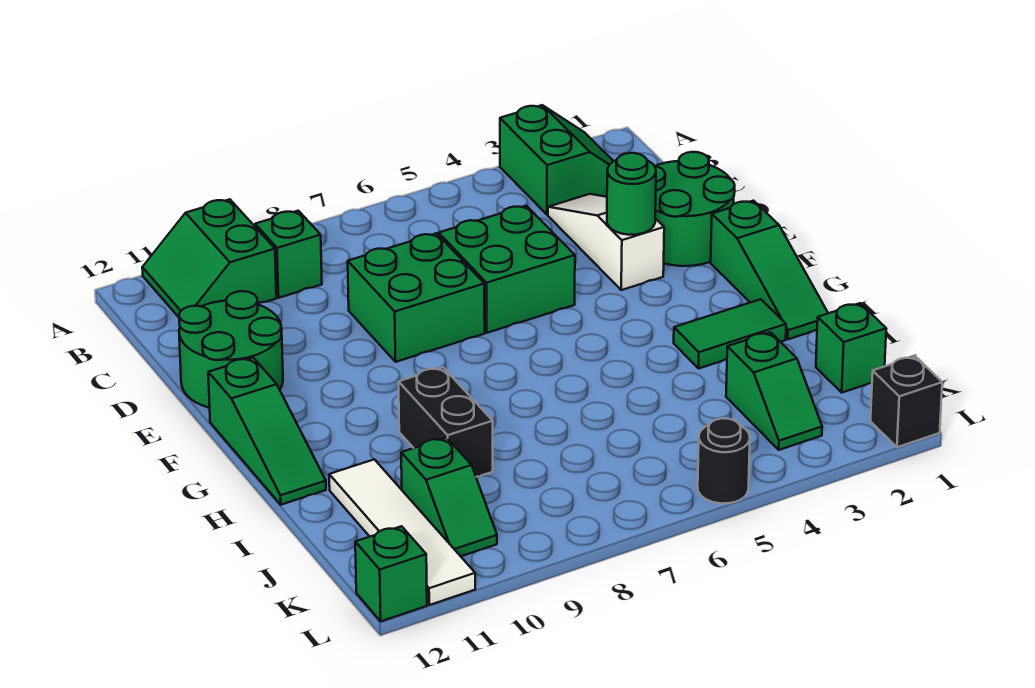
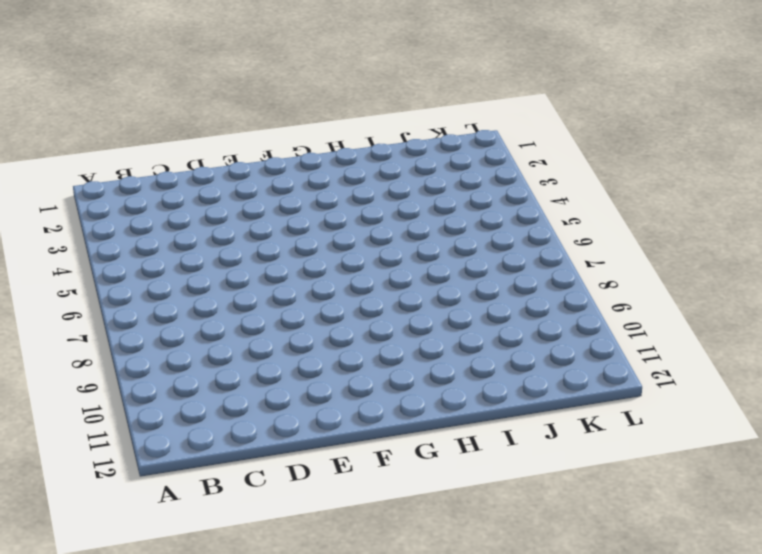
none -> green slope A2:B3 level 1 top 3
none -> green slope A10:B11 level 1 top 10
none -> green brick B9 level 1

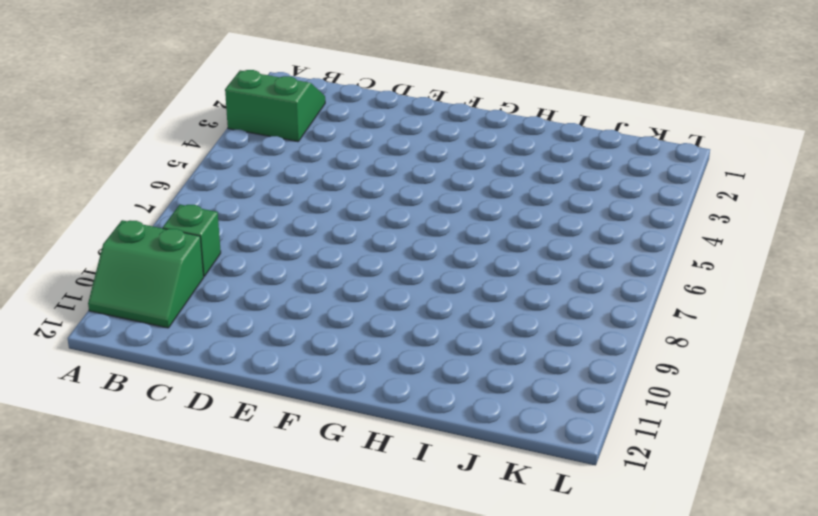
none -> white slope C3:E3 level 1 top E
none -> green round brick D1:E2 level 1
none -> green brick D5:E6 level 1

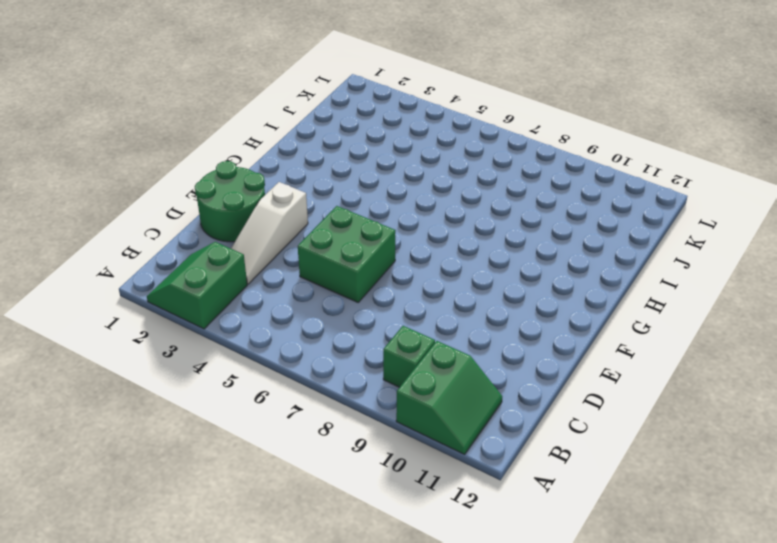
none -> green brick D7:E8 level 1
none -> green round brick D11:E12 level 1
none -> green slope F1:H1 level 1 top F

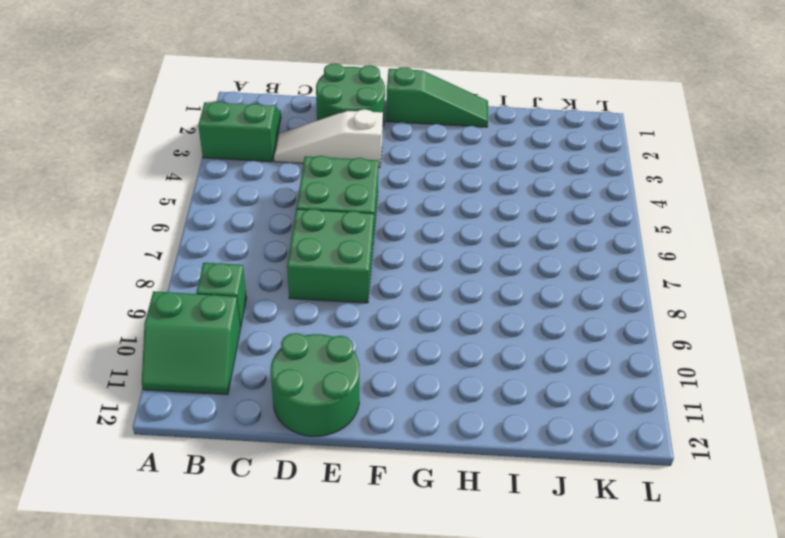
none -> green slope F12:H12 level 1 top F
none -> green tile H2:H3 level 1
none -> black brick H9:I9 level 1

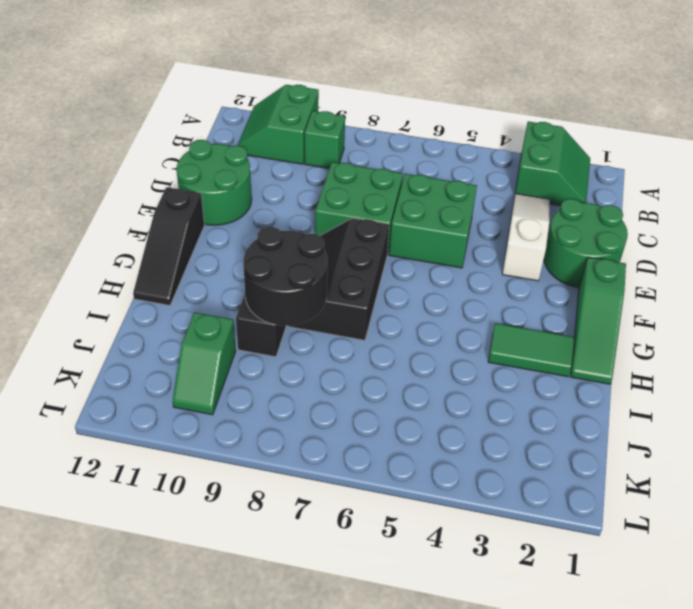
black slope F7:H8 level 1 top 7 -> none
black slope F12:H12 level 1 top F -> green slope F12:H12 level 1 top F
black round brick H8:I9 level 2 -> none
none -> white tile I11:L11 level 1
none -> green brick J1 level 1
none -> green slope J3:K3 level 1 top J

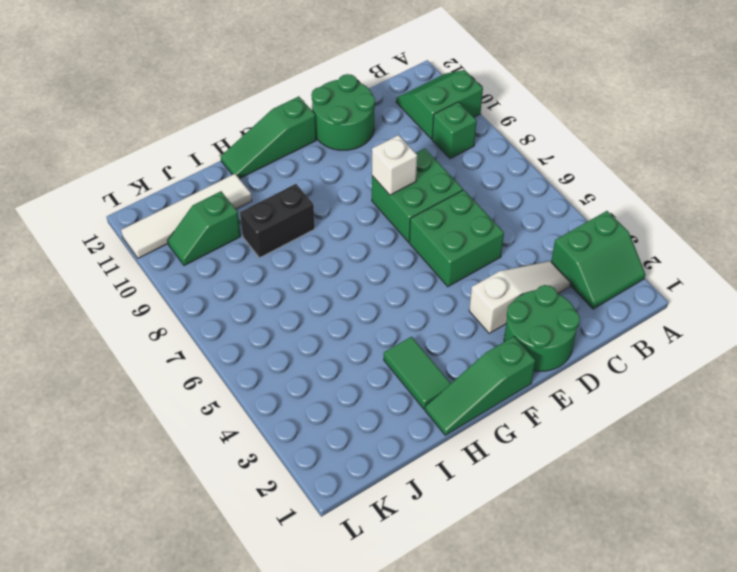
white brick E8 level 2 -> none
none -> green brick J1 level 1
none -> green slope J3:K3 level 1 top J
none -> black brick L1 level 1

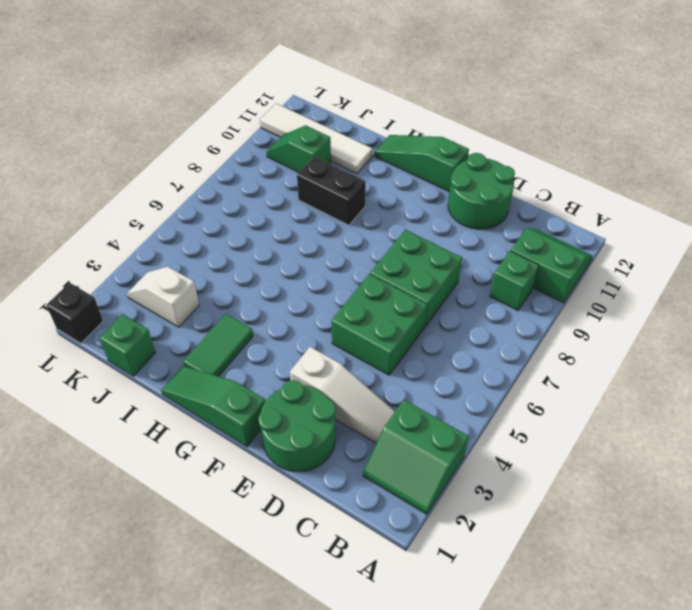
white slope J3:K3 level 1 top J -> green slope J3:K3 level 1 top J
none -> black round brick L5 level 1
none -> green brick L12 level 1
none -> green round brick E3 level 2

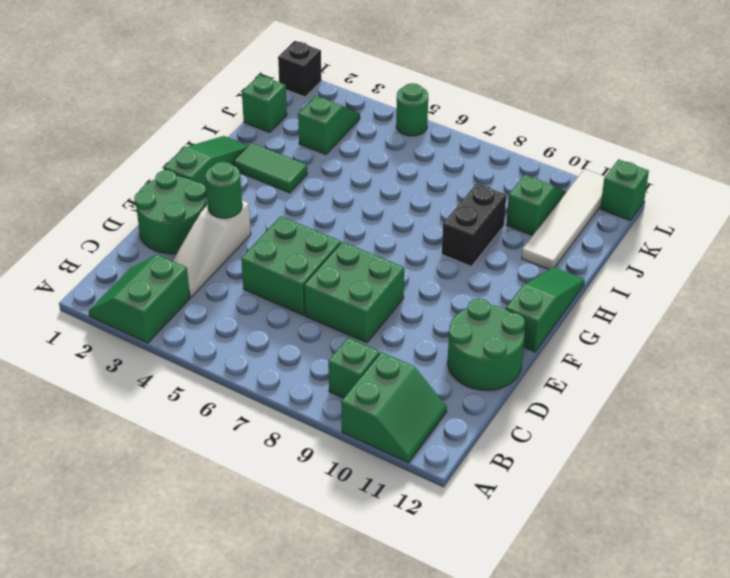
green round brick L5 level 1 -> black round brick L5 level 1

